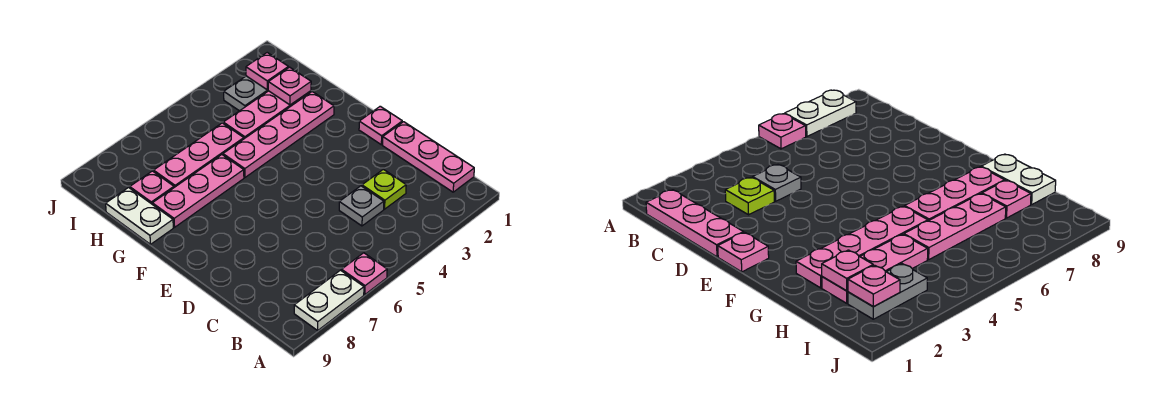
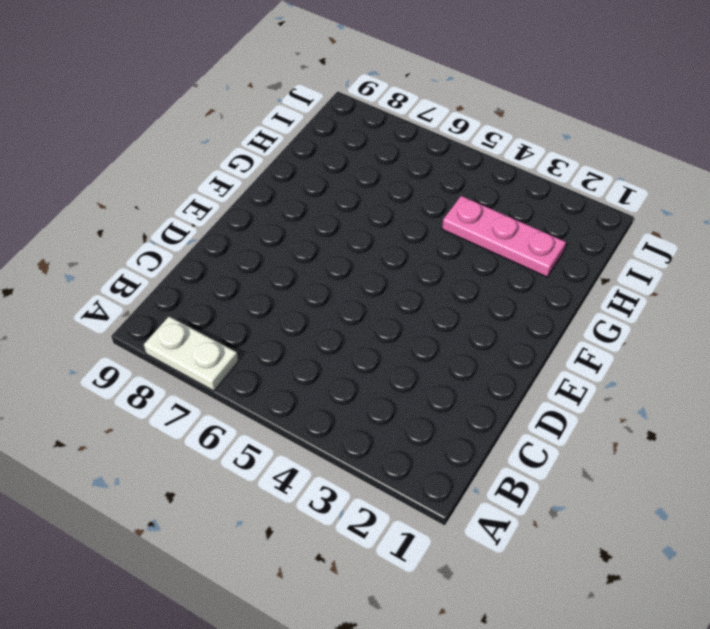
none -> pink plate A6 level 1
none -> pink plate B1:D1 level 1
none -> lime plate C3 level 1

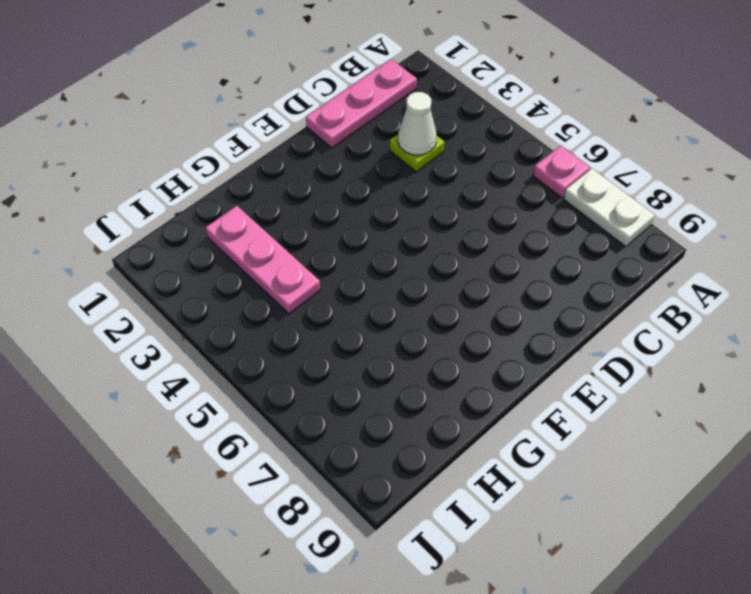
white cone C3 level 2 -> none
none -> grey plate C4 level 1
none -> pink plate E1 level 1
none -> pink plate G2:G5 level 1

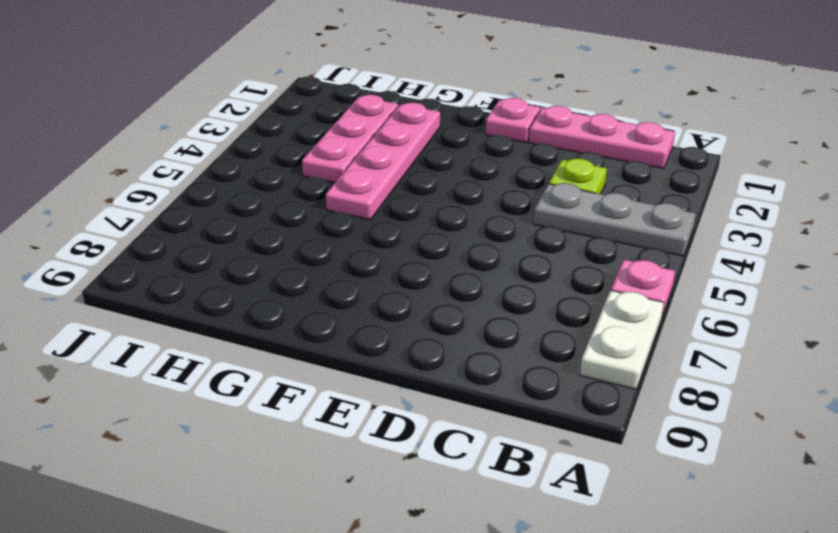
grey plate A4:C4 level 1 -> grey plate C4 level 1
none -> pink plate G6:G8 level 1
none -> white plate G9:H9 level 1
none -> pink plate H5:H7 level 1

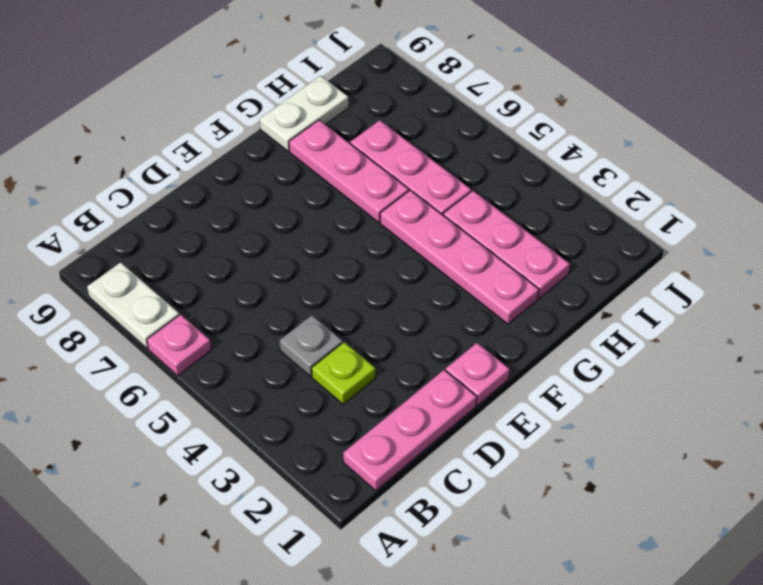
none -> pink plate H8 level 1
none -> grey plate I2:I3 level 1
none -> pink plate H2 level 2

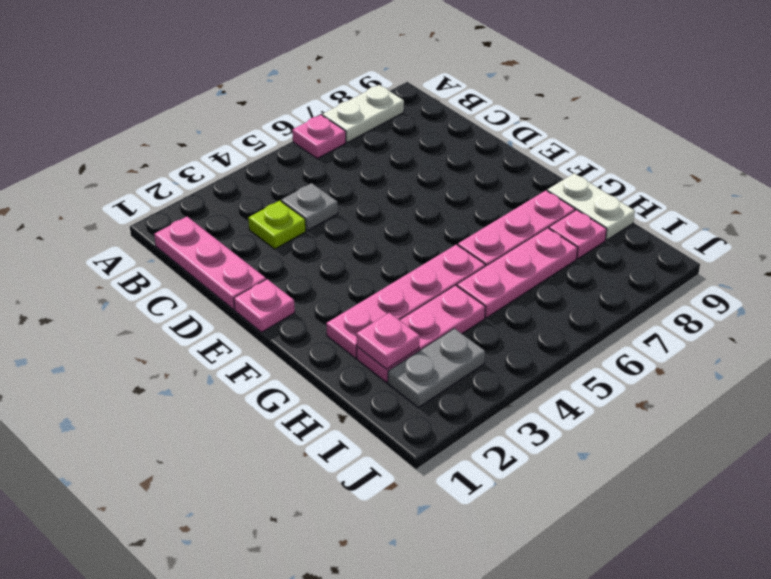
none -> pink plate I2 level 2

